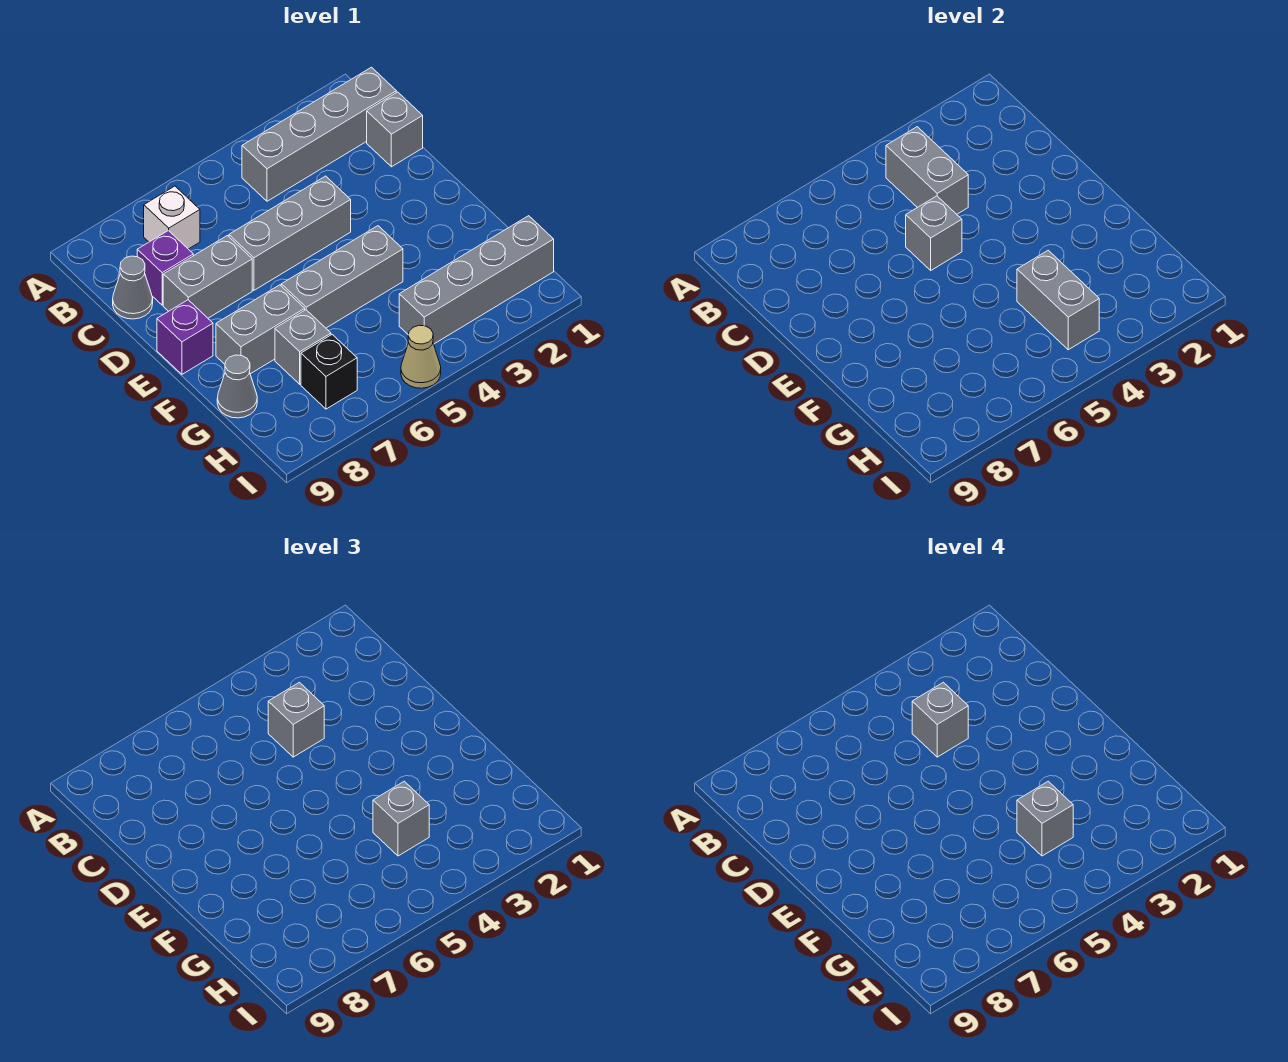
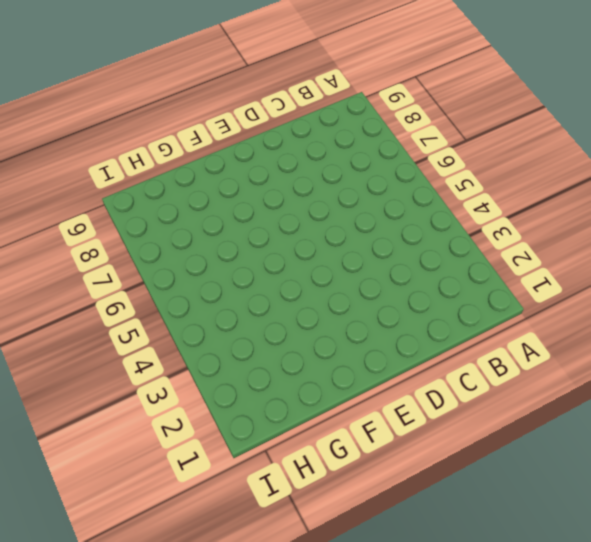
none -> grey brick B1:B4 level 1
none -> white brick B7 level 1
none -> grey brick C1 level 1

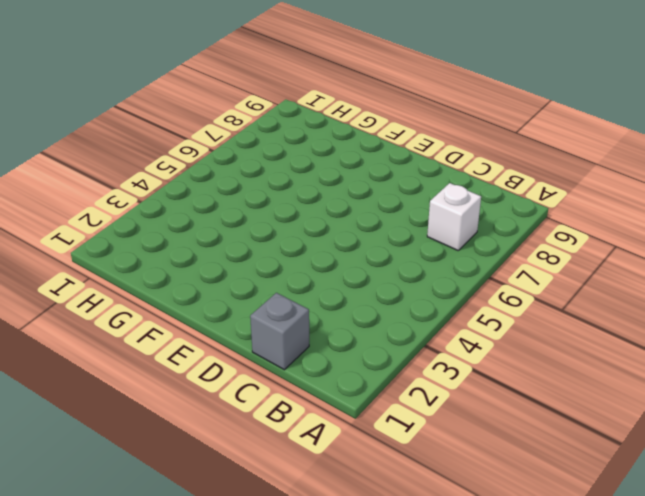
none -> grey brick B1:B4 level 1
none -> purple brick C8 level 1
none -> grey cone C9 level 1

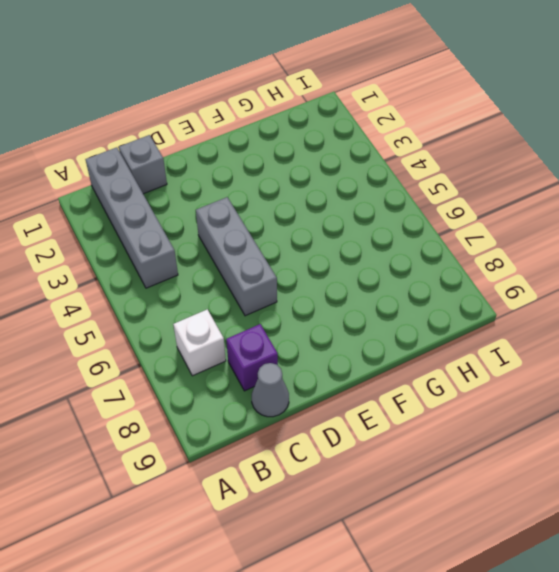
none -> grey brick D7:D8 level 1
none -> purple brick E9 level 1
none -> grey brick F4:F6 level 1

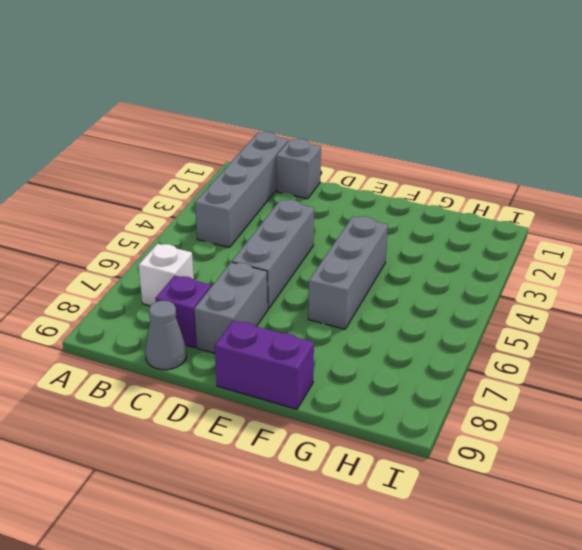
purple brick E9:F9 level 1 -> purple brick E9 level 1
none -> grey brick F7:F8 level 1
none -> grey brick G7 level 1
none -> grey cone G9 level 1

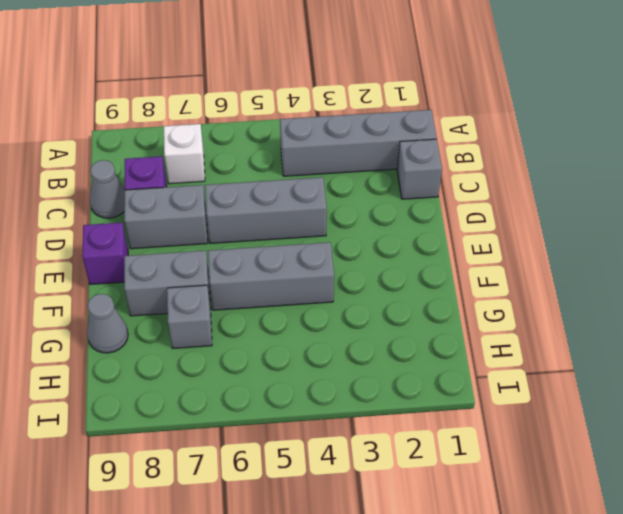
none -> grey brick H1:H4 level 1
none -> black brick H7 level 1
none -> tan cone I5 level 1

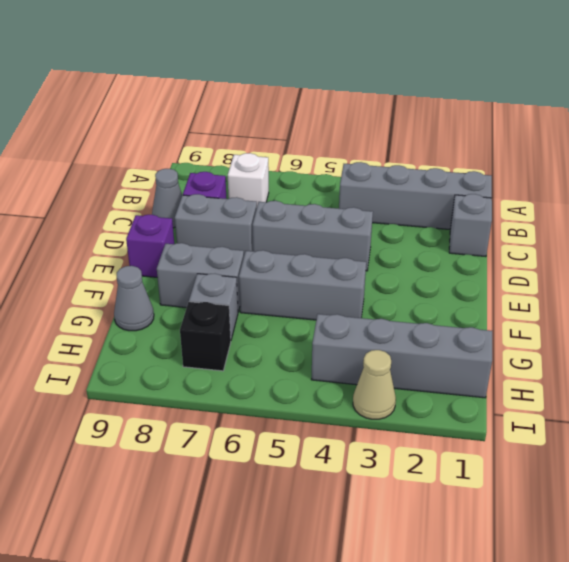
tan cone I3 level 1 -> tan cone I5 level 1
none -> grey brick B4:C4 level 2
none -> grey brick D5 level 2
none -> grey brick G4:H4 level 2

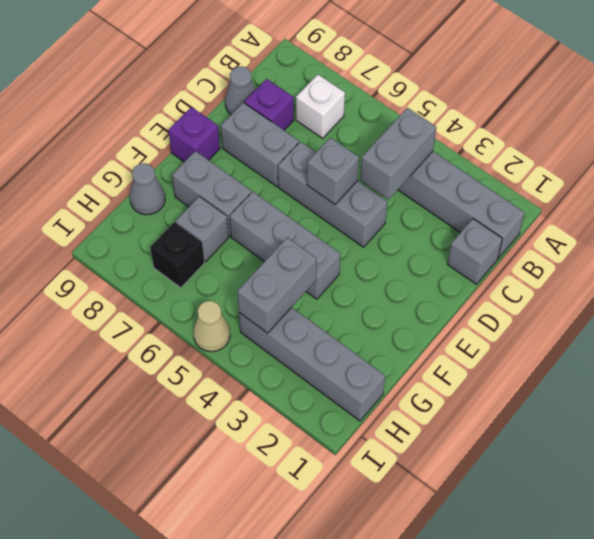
none -> grey brick C4 level 3
none -> grey brick G4 level 3
none -> grey brick C4 level 4

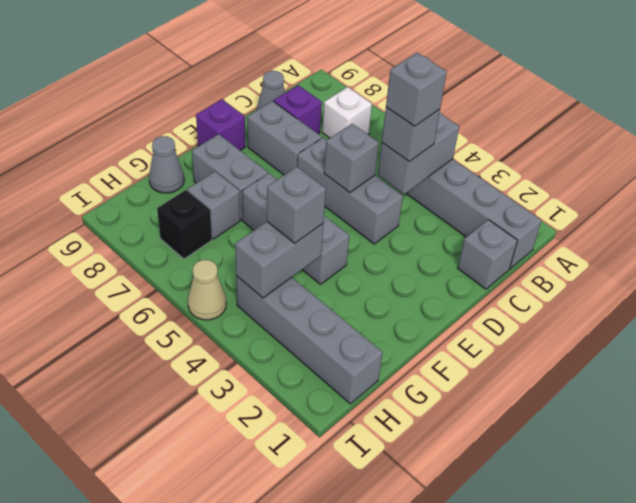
none -> grey brick G4 level 4

